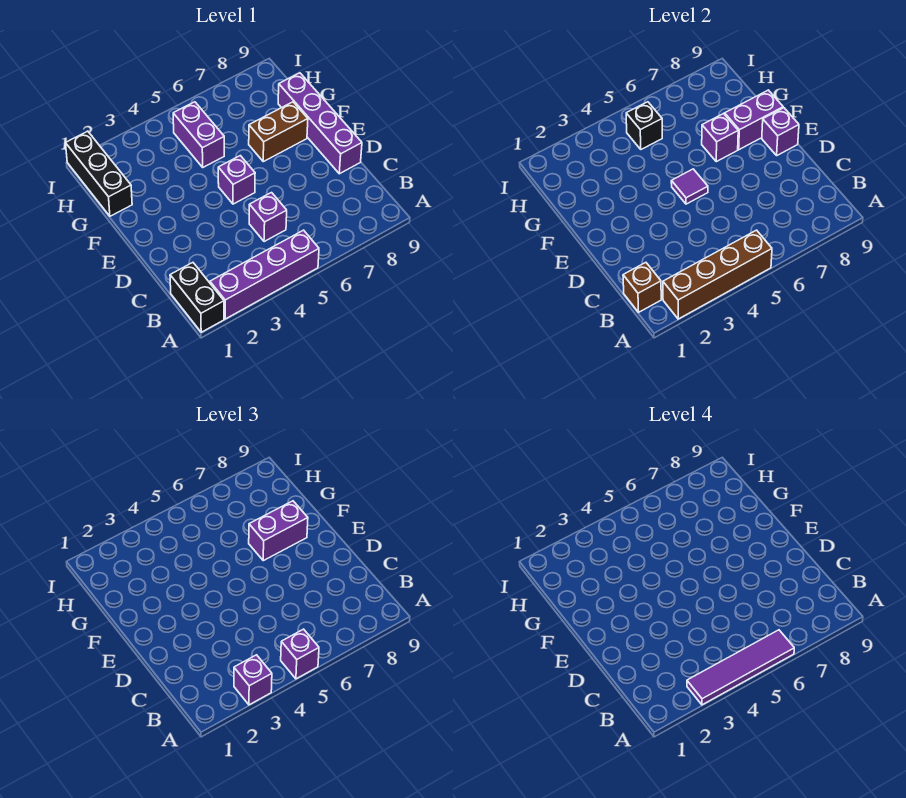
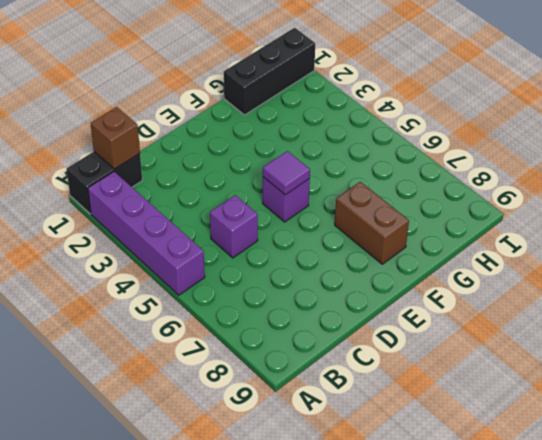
none -> purple brick D9:G9 level 1
none -> purple brick G5:H5 level 1
none -> brown brick A2:A5 level 2

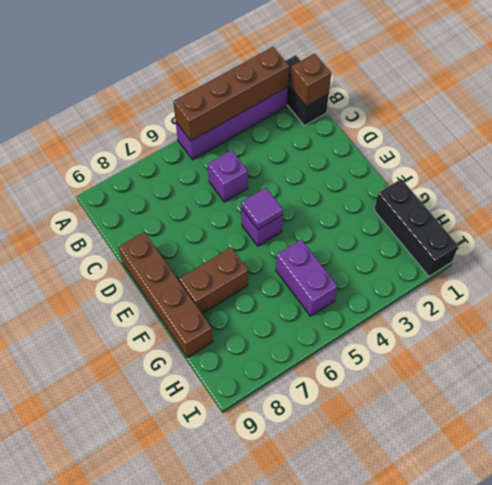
brown brick D9:G9 level 1 -> purple brick D9:G9 level 1
none -> purple brick E9 level 2
none -> purple brick F7 level 2
none -> purple brick F8:F9 level 2

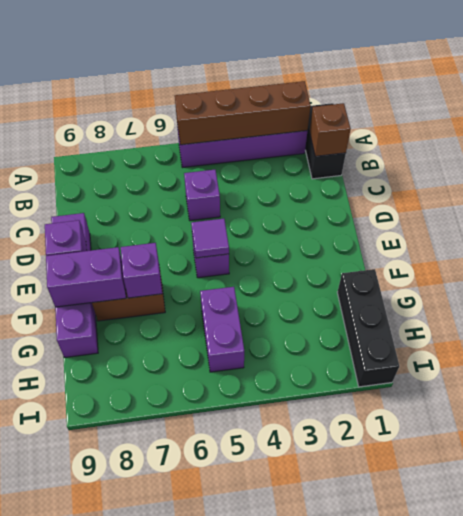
none -> black brick H5 level 2
none -> purple brick A3 level 3
none -> purple brick A5 level 3

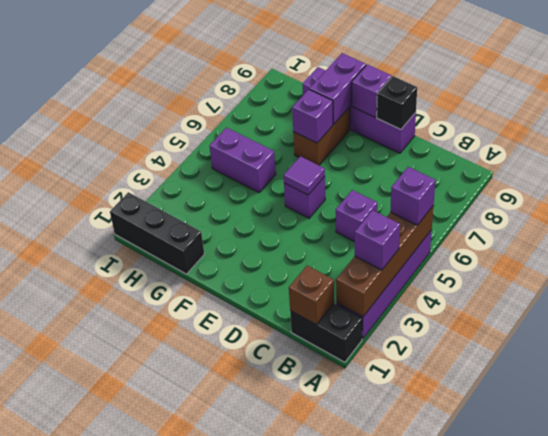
black brick D9 level 2 -> black brick H5 level 2
none -> purple brick F7:F8 level 3
none -> purple tile A3:A6 level 4

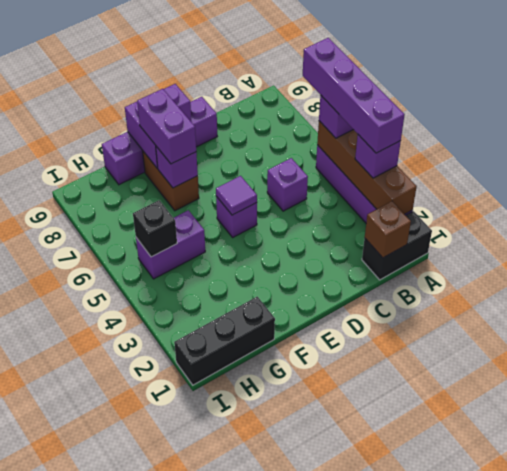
purple brick A3:A6 level 4 -> purple tile A3:A6 level 4

